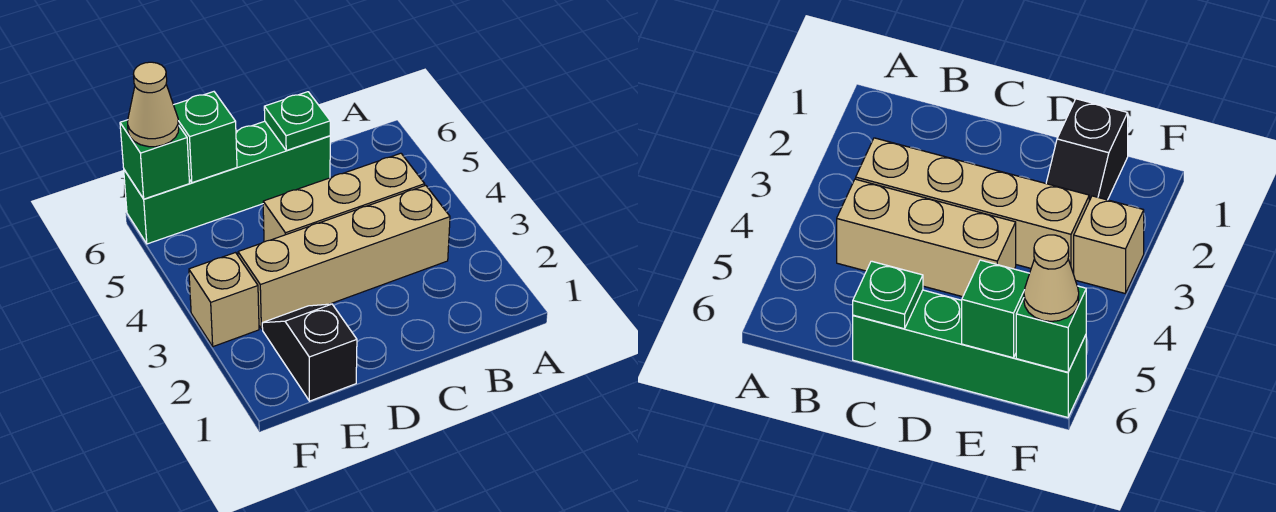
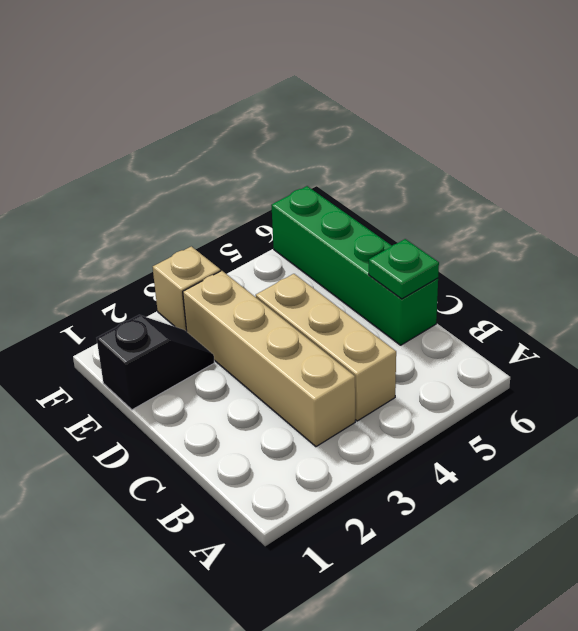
none -> green brick E6 level 2
none -> green brick F6 level 2

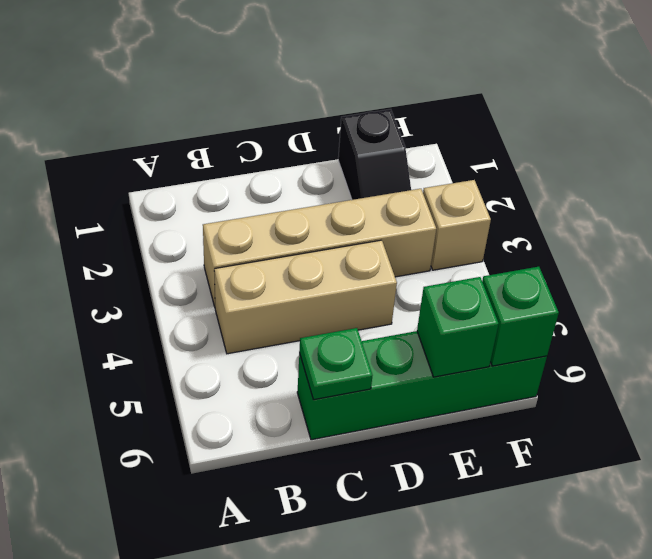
none -> tan cone F6 level 3

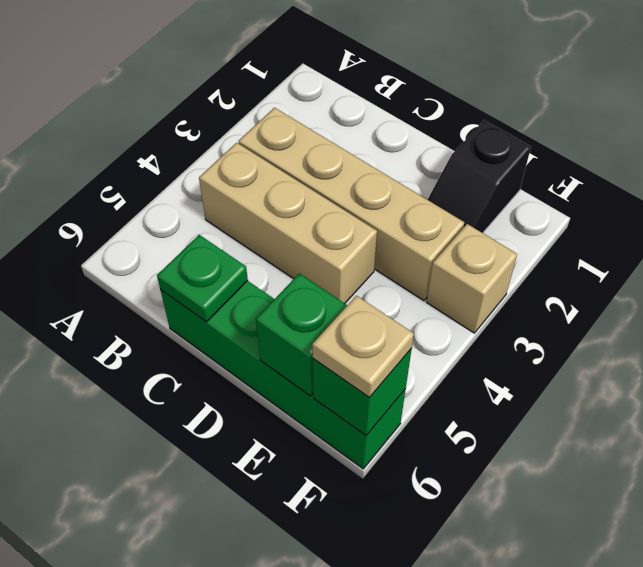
tan plate F6 level 3 -> tan cone F6 level 3

